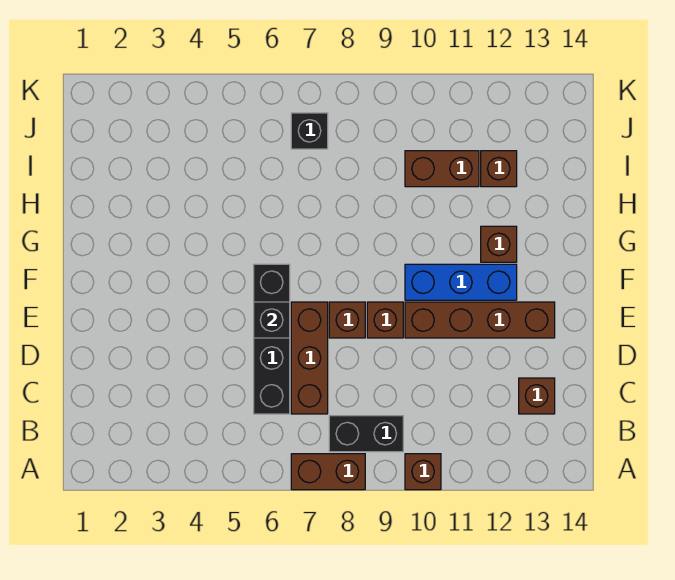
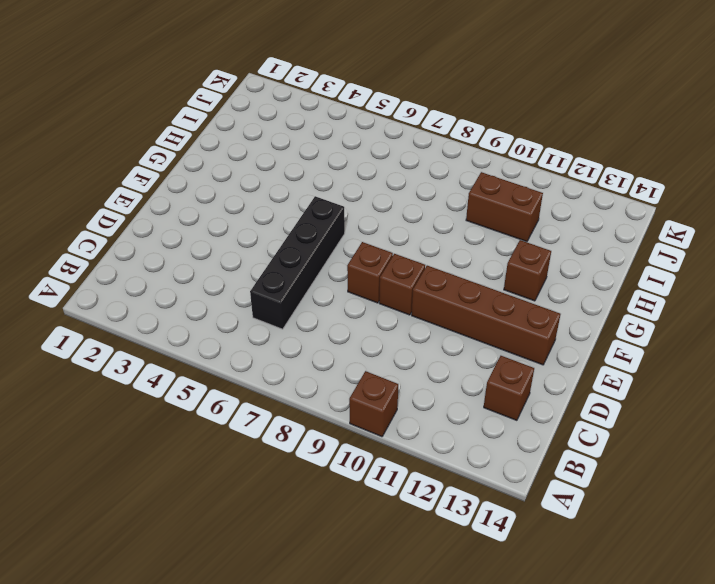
none -> brown brick A7:A8 level 1
none -> black brick B8:B9 level 1
none -> brown brick C7:E7 level 1

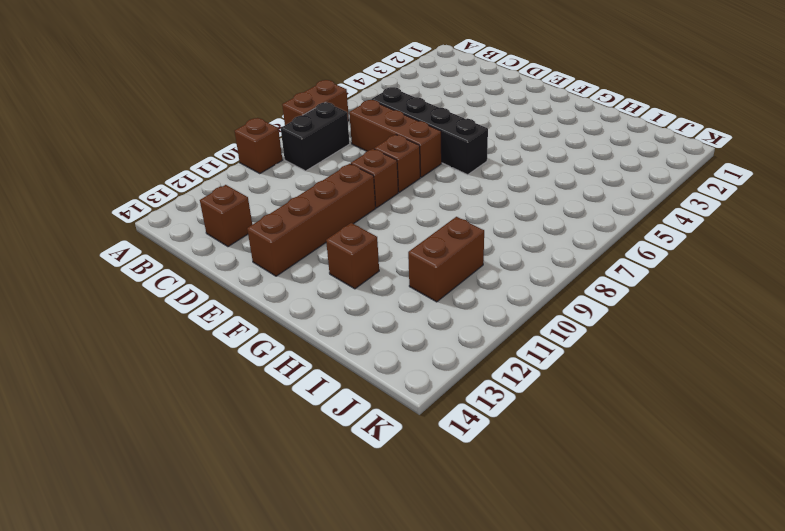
none -> blue brick F10:F12 level 1
none -> brown brick I12 level 1
none -> black brick J7 level 1

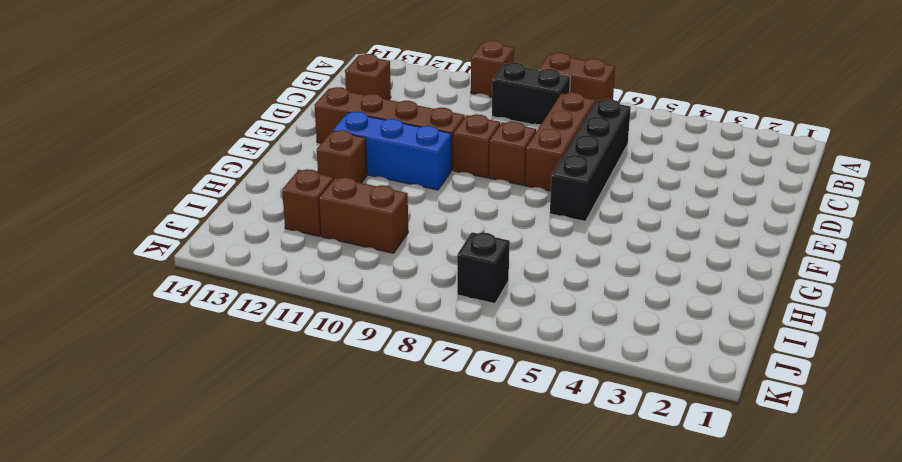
none -> black brick E6 level 2

